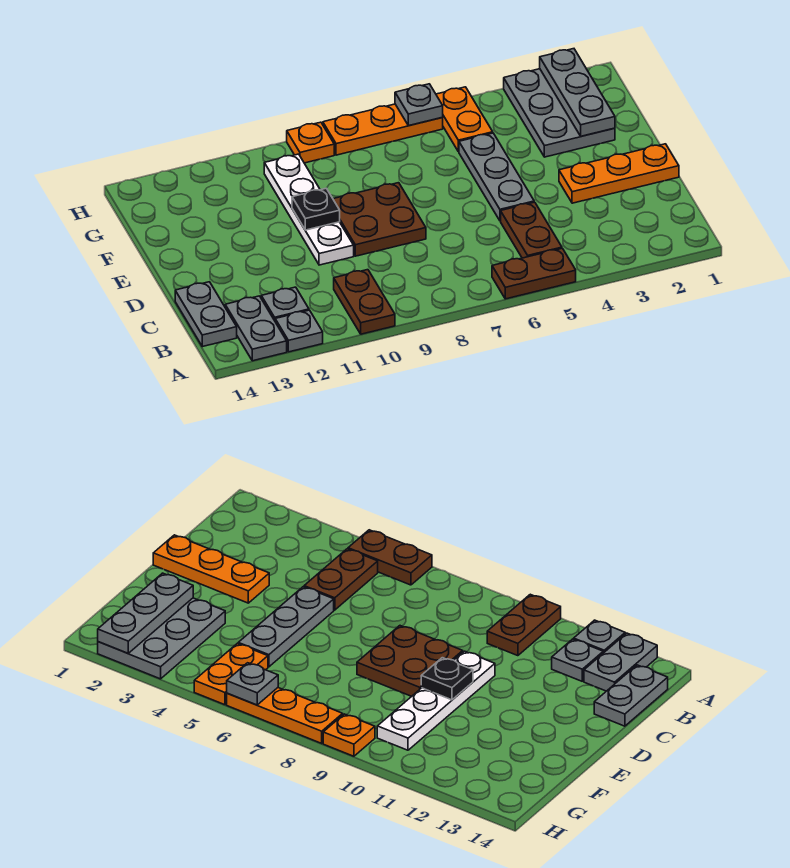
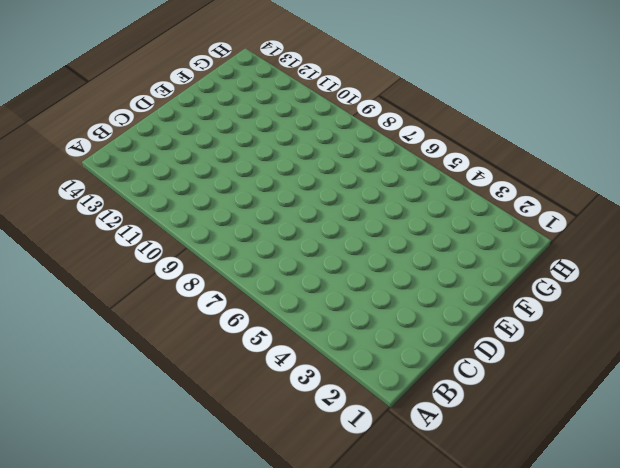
none -> brown plate A5:A6 level 1
none -> brown plate A10:B10 level 1
none -> grey plate A12 level 1

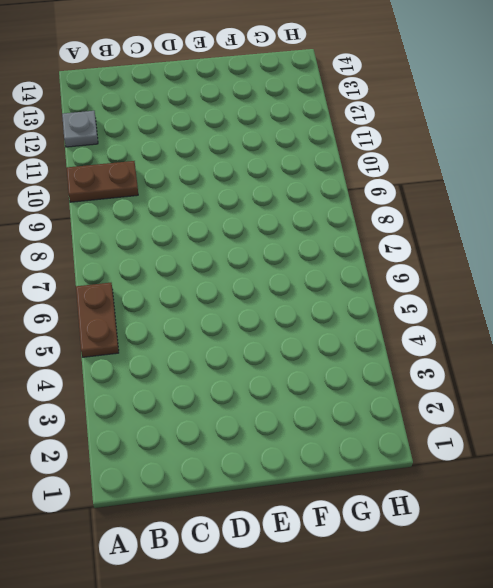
none -> grey plate A13:B13 level 1
none -> brown plate B5:C5 level 1
none -> grey plate B12 level 1

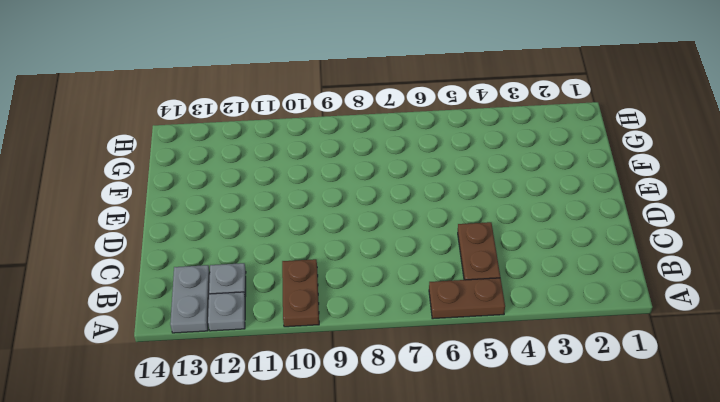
none -> grey plate B14:C14 level 1
none -> orange plate D1:D3 level 1
none -> grey plate D5:F5 level 1

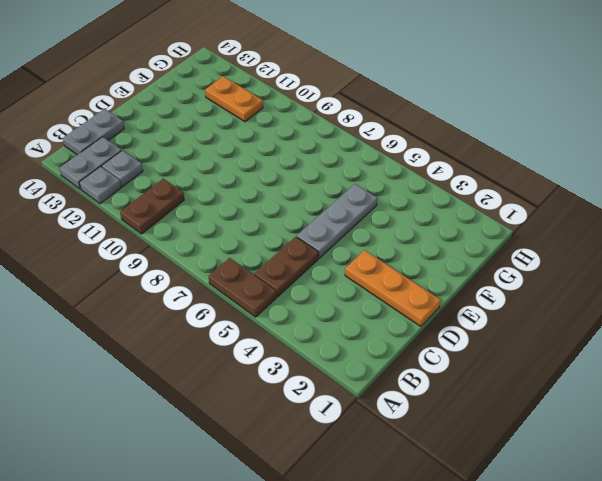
orange plate G11:G12 level 1 -> orange plate G5:H5 level 1
none -> brown plate D8:E9 level 1
none -> white plate D10:G10 level 1
none -> grey plate F2:H3 level 1

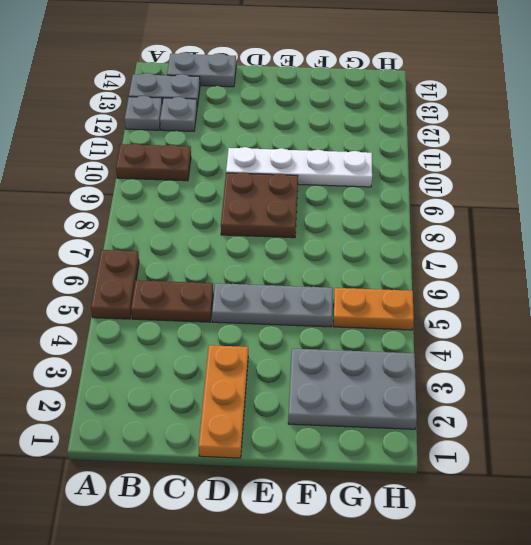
none -> orange plate H6:H8 level 1
none -> orange plate H9 level 1
none -> black plate E10 level 2

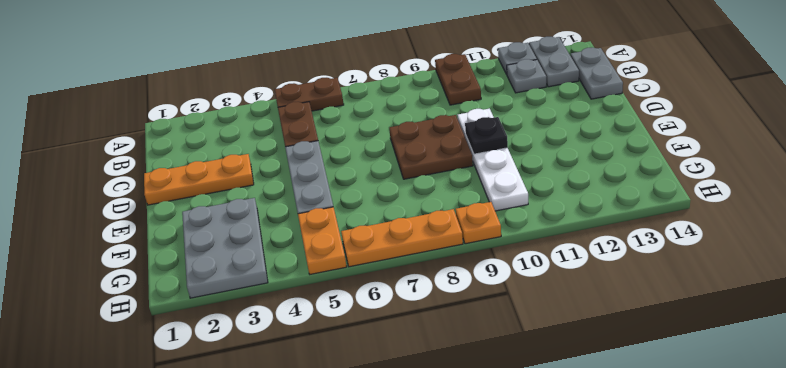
none -> grey plate F2:H2 level 2
none -> grey plate H6 level 2

